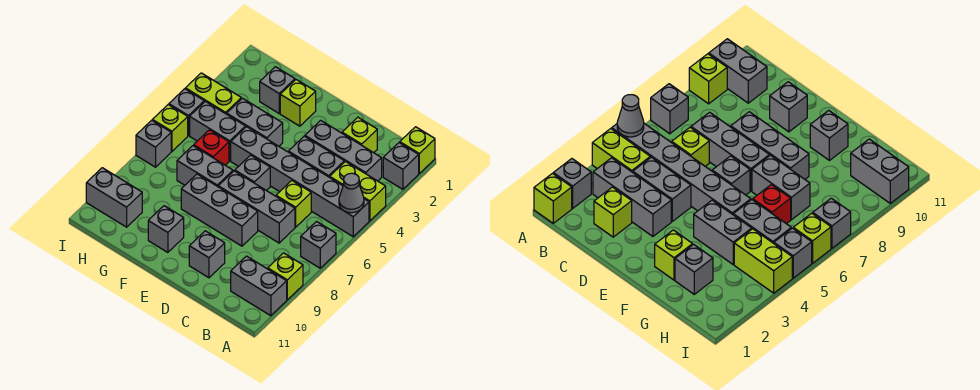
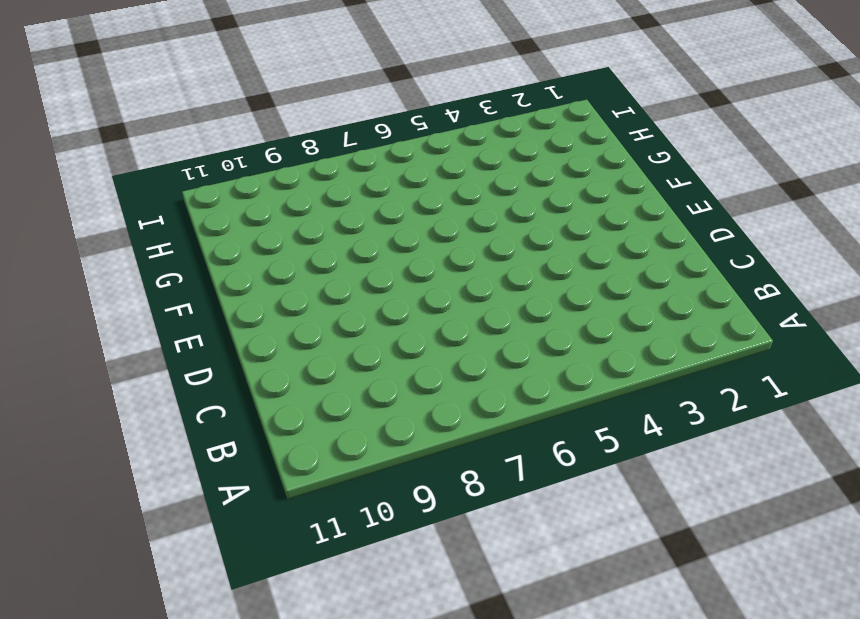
none -> lime brick A1 level 1
none -> grey brick A2 level 1
none -> lime brick A4:B4 level 1

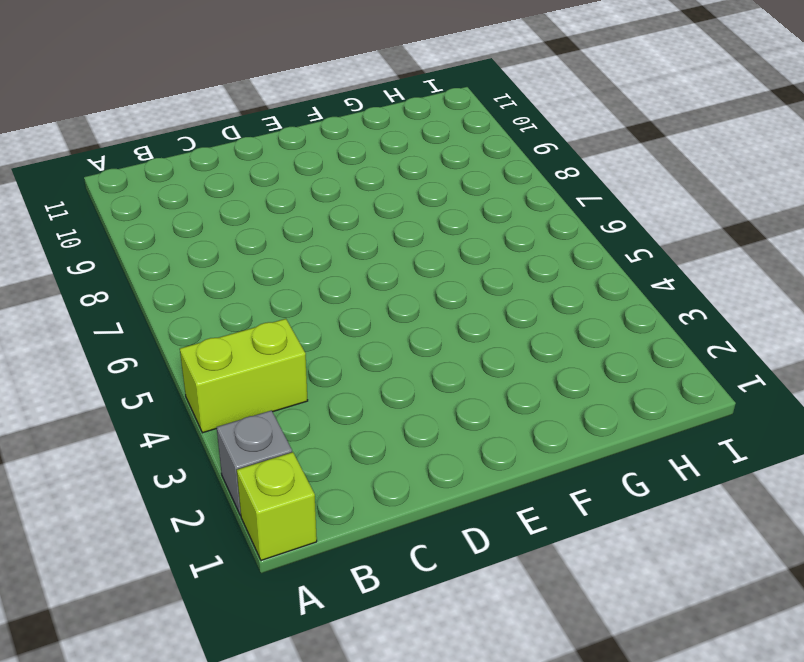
none -> grey brick A5:F5 level 1
none -> grey brick A7 level 1
none -> lime brick A9 level 1

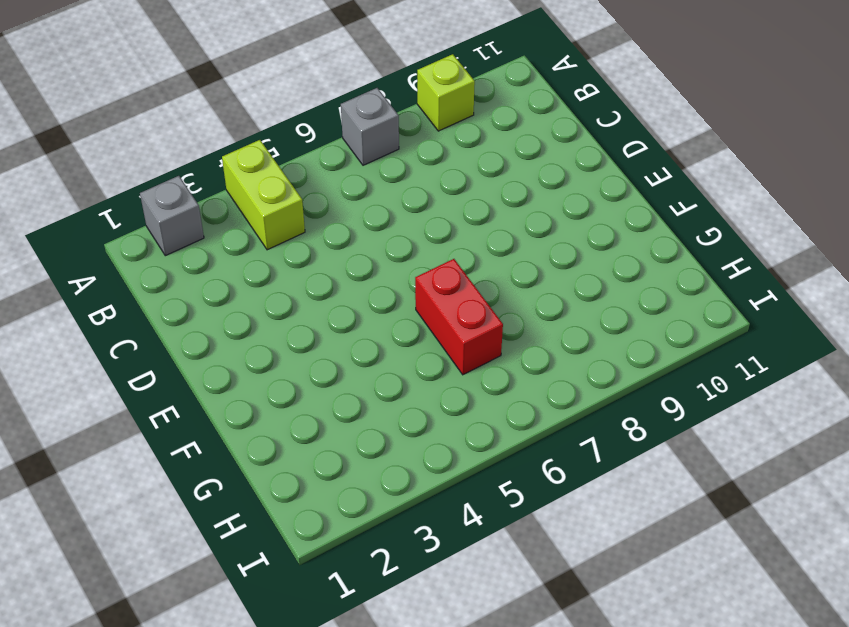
red brick F6:G6 level 1 -> red brick G6 level 1
none -> lime brick A1 level 1
none -> grey brick A5:F5 level 1
none -> grey brick A10:B10 level 1

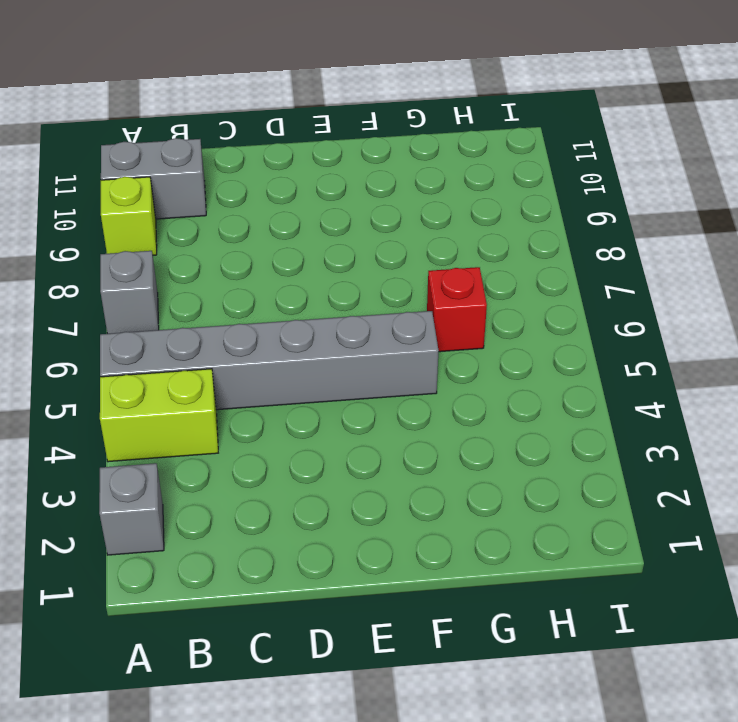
none -> lime brick A1 level 1
none -> grey brick B3:D3 level 1
none -> lime brick C2 level 1

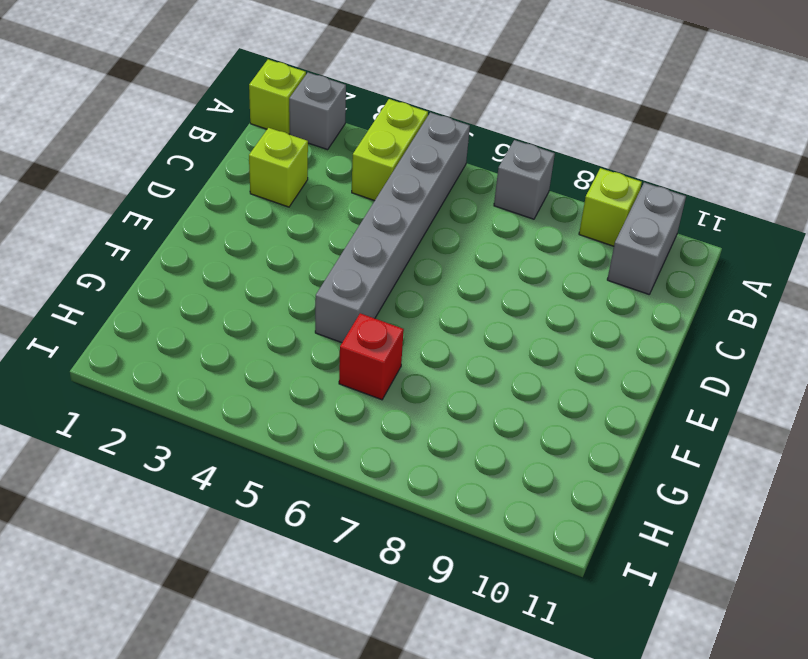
none -> grey brick B3:D3 level 1
none -> grey brick C4:D4 level 1
none -> lime brick C6 level 1

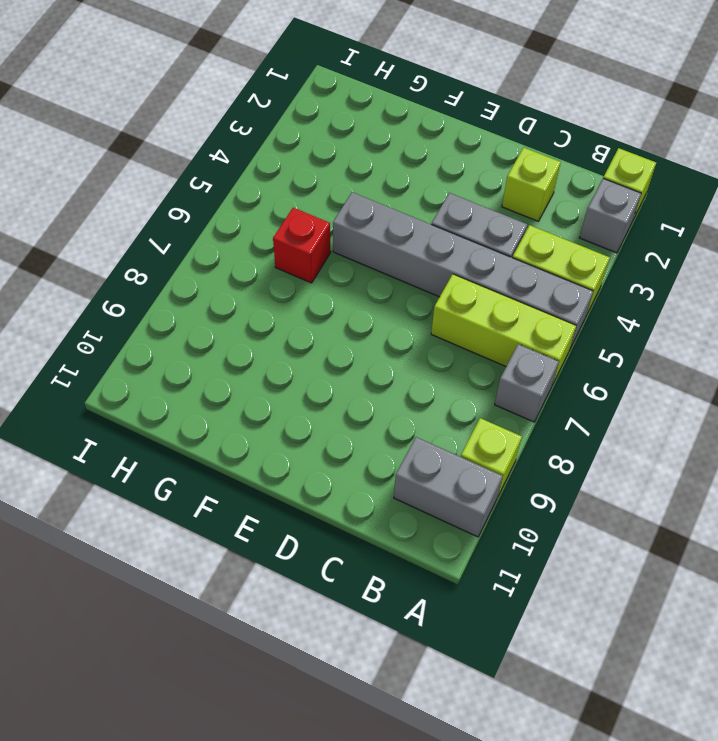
lime brick A6:C6 level 1 -> lime brick C6 level 1
none -> grey brick B3:D3 level 1
none -> grey brick C7:E7 level 1
none -> grey brick D8:F8 level 1

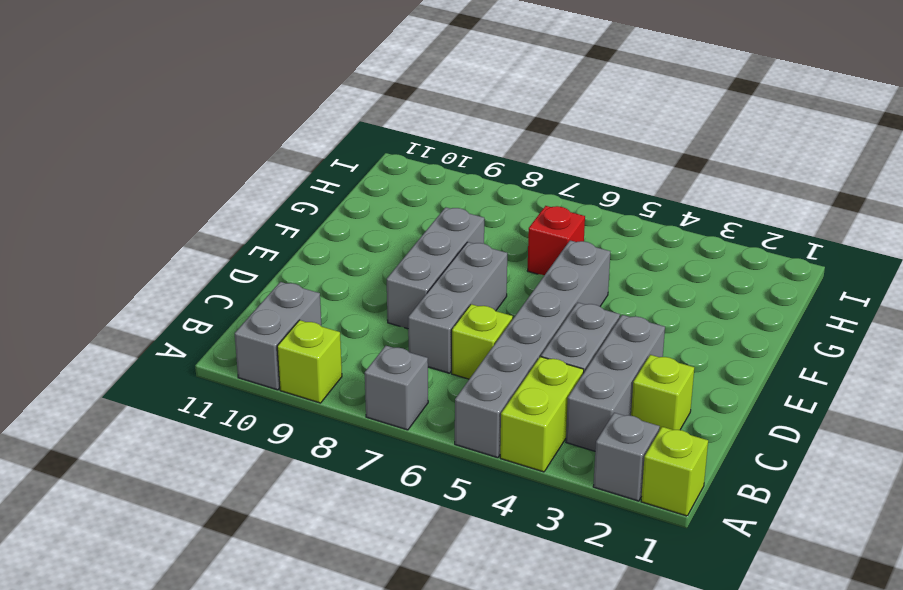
none -> grey brick D10 level 1
none -> grey brick E6 level 1
none -> lime brick F2 level 1

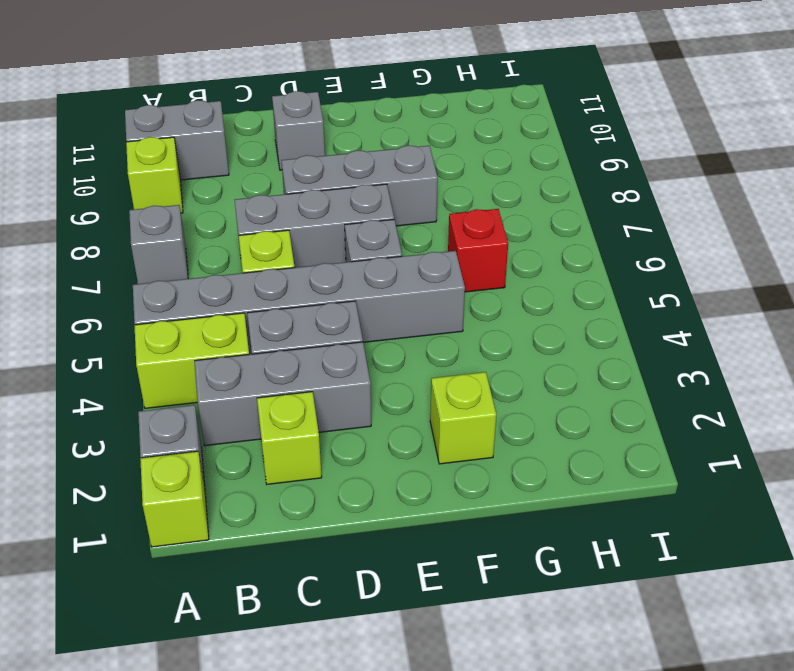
none -> grey brick F4:G4 level 1
none -> grey brick F7:G7 level 1
none -> grey brick F10 level 1

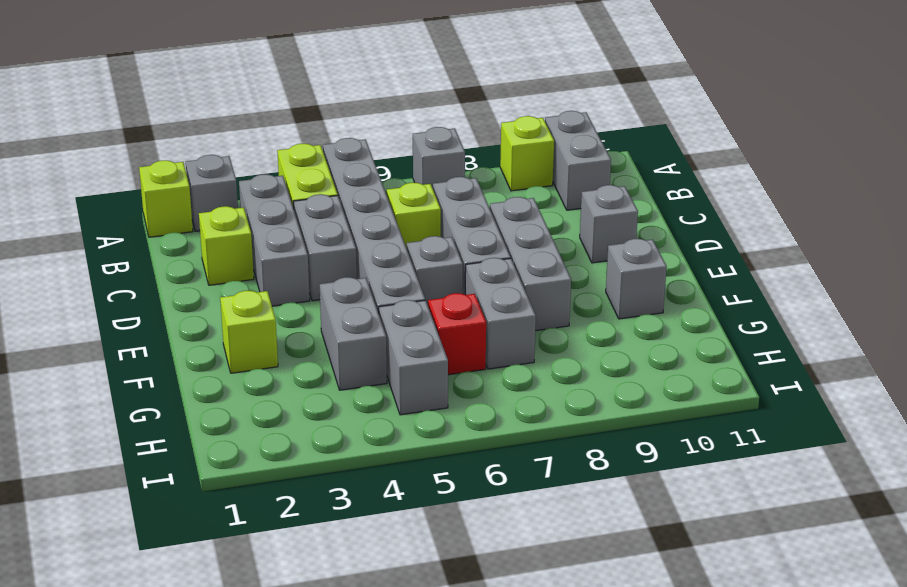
none -> grey brick G2 level 1
none -> lime brick H4:I4 level 1
none -> grey brick H10:I10 level 1

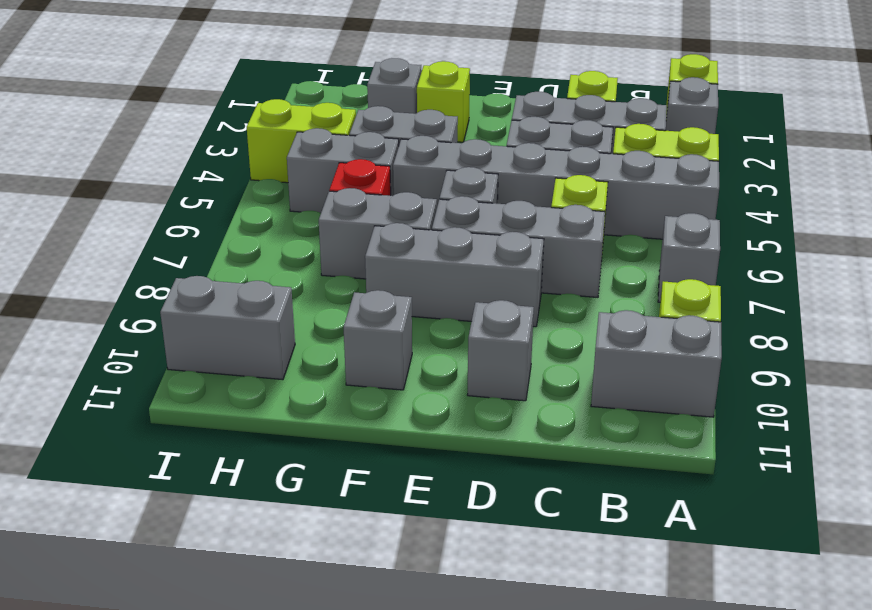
none -> grey brick I5 level 1
none -> lime brick I6 level 1
none -> grey brick I7 level 1

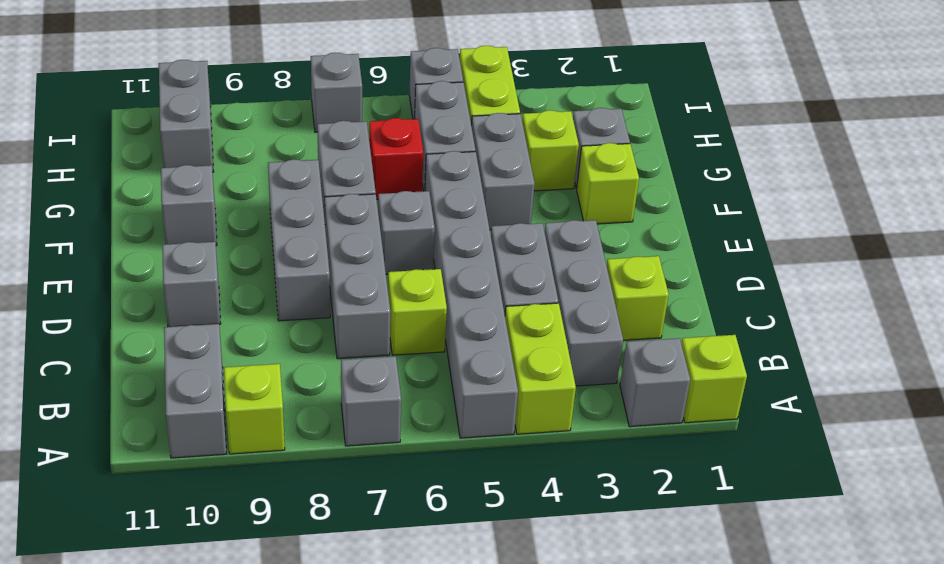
lime brick G3 level 1 -> lime brick I6 level 1
none -> grey cone A5 level 2

